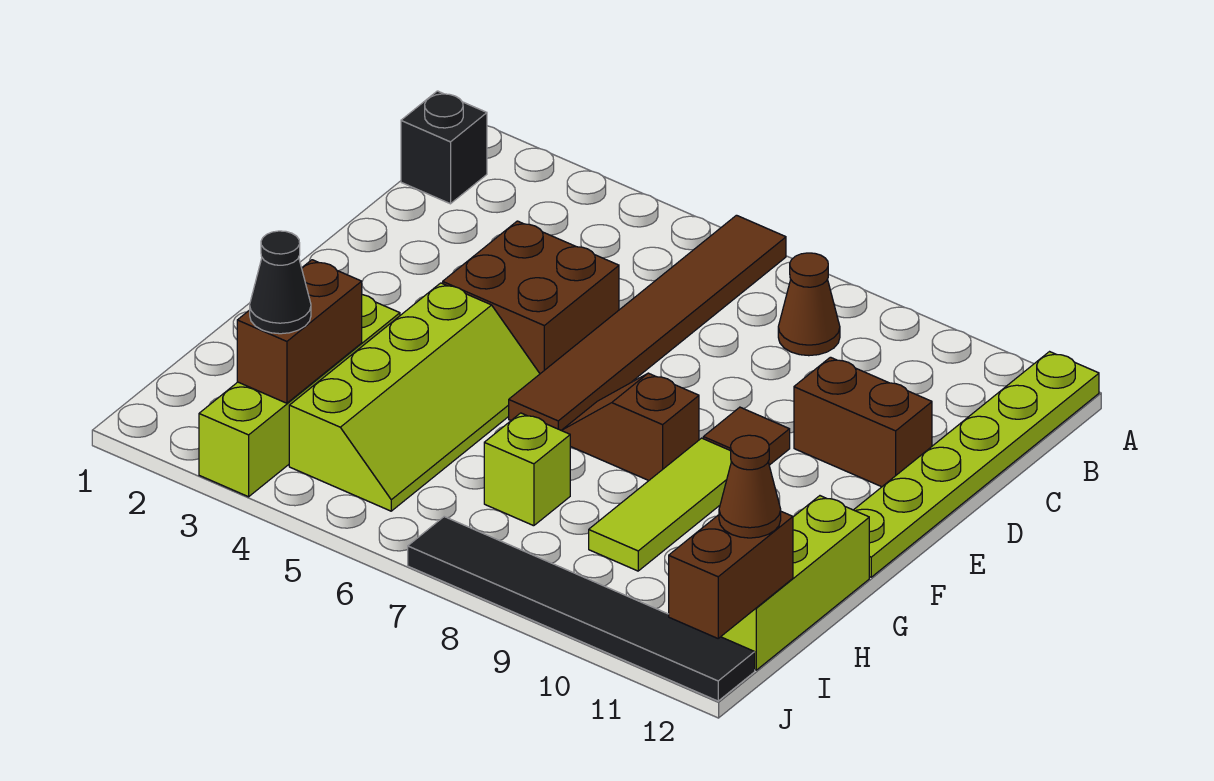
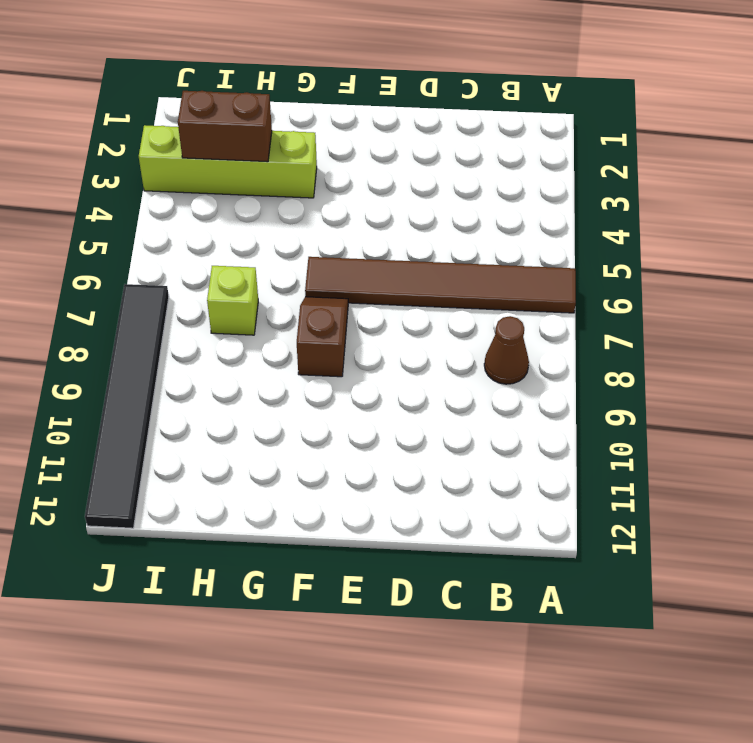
none -> lime plate A12:F12 level 1
none -> black brick B1 level 1
none -> brown brick D4:E5 level 1

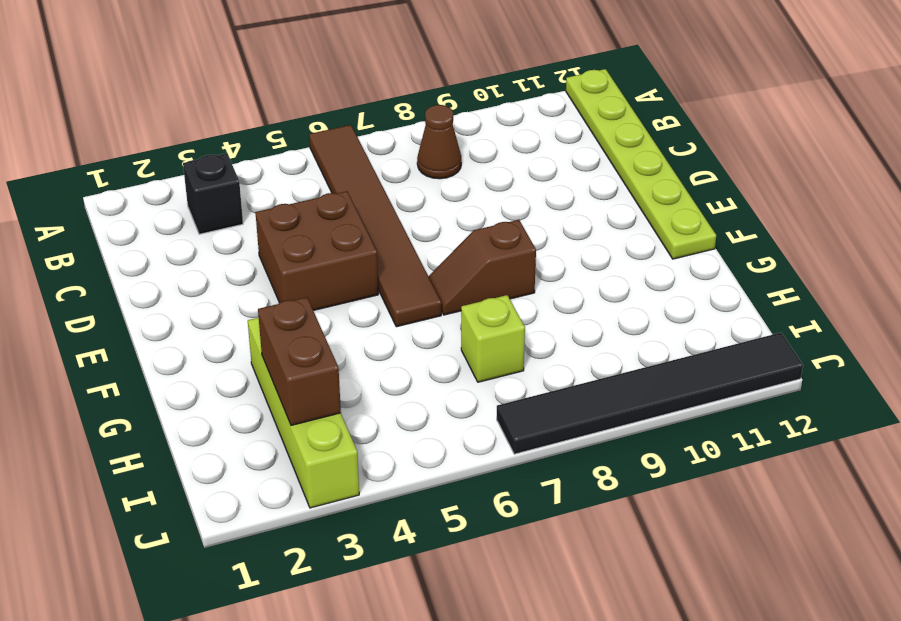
black brick B3 level 1 -> black brick B1 level 1
none -> brown brick D10:D11 level 1
none -> brown tile E9 level 1
none -> lime slope F4:I5 level 1 top 4

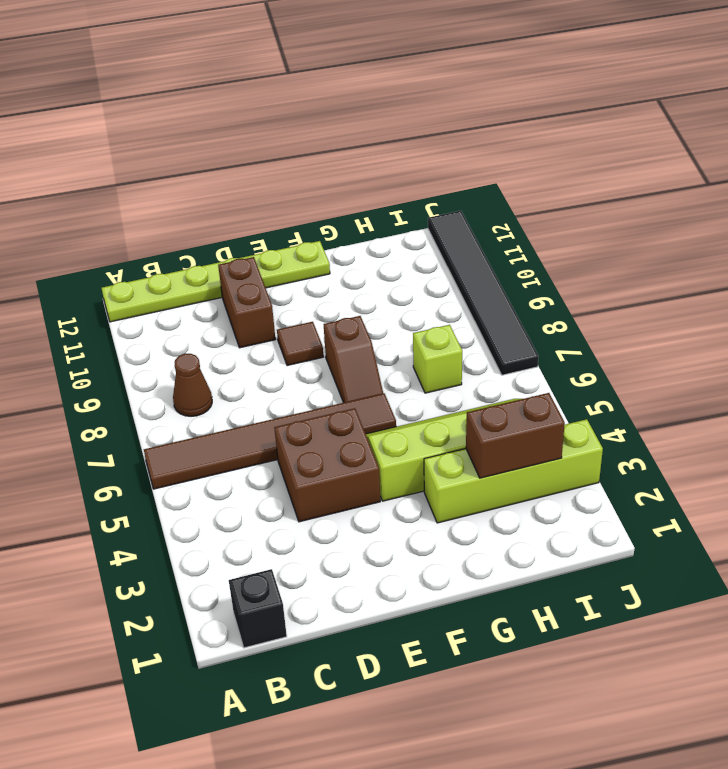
none -> lime tile F9:H9 level 1
none -> lime brick G12:I12 level 1
none -> brown brick I12:J12 level 2

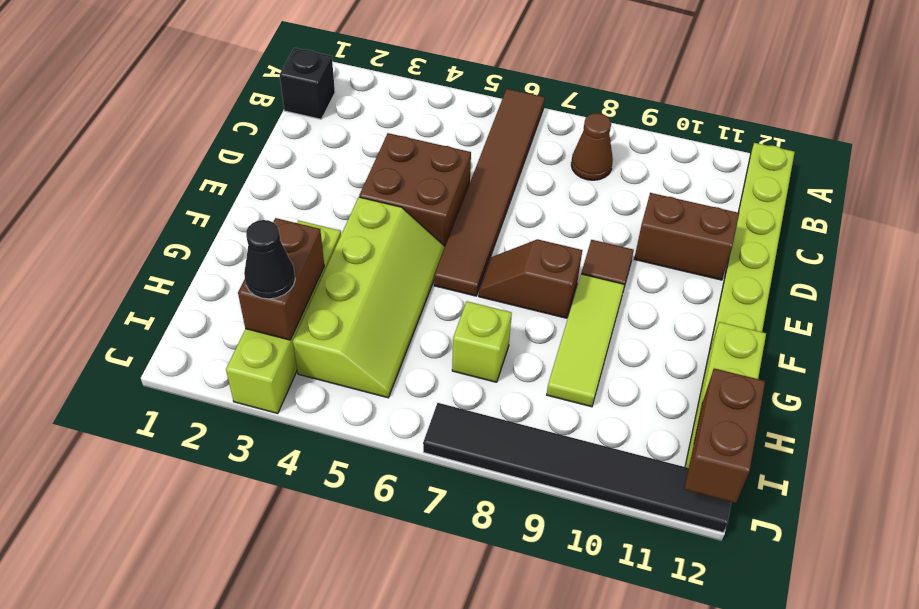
none -> brown cone I12 level 3

